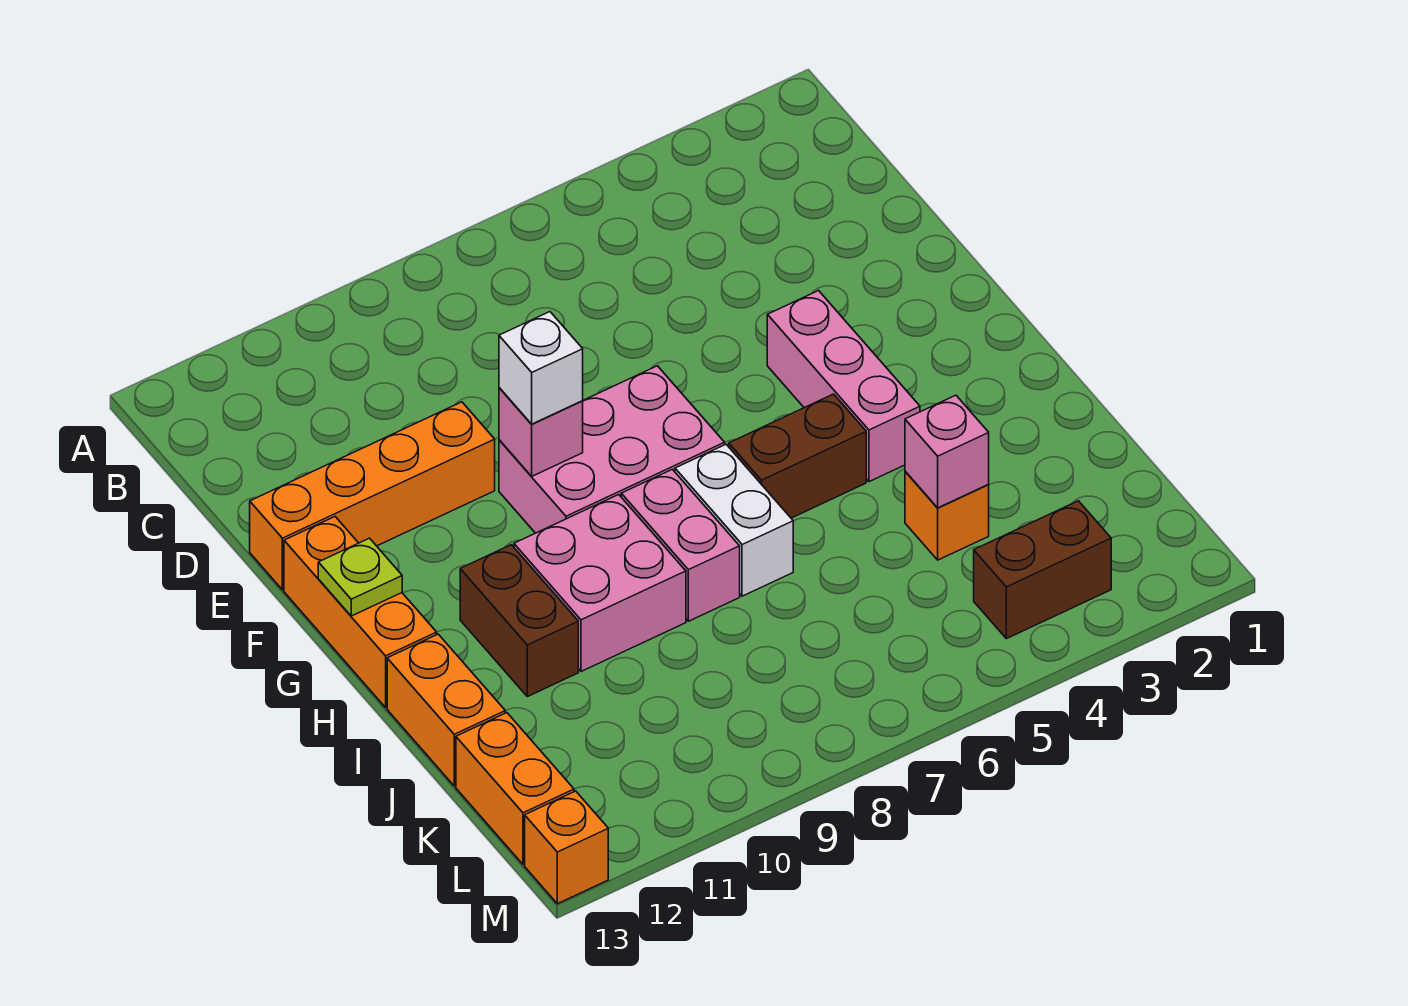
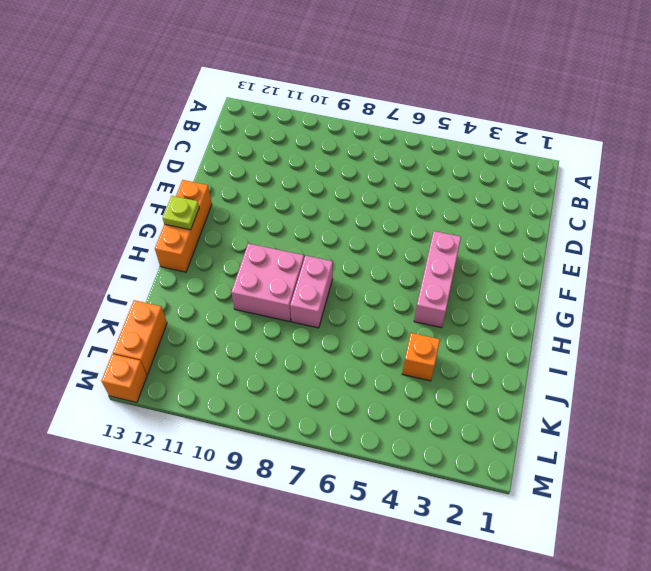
none -> orange brick E10:E13 level 1
none -> pink brick F7:G9 level 1
none -> brown brick H5:H6 level 1

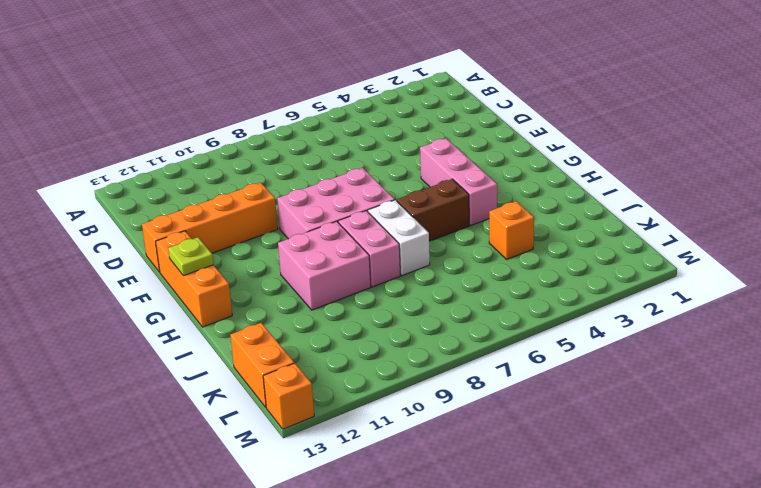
none -> brown brick H11:I11 level 1
none -> orange brick I13:J13 level 1
none -> brown brick L3:L4 level 1

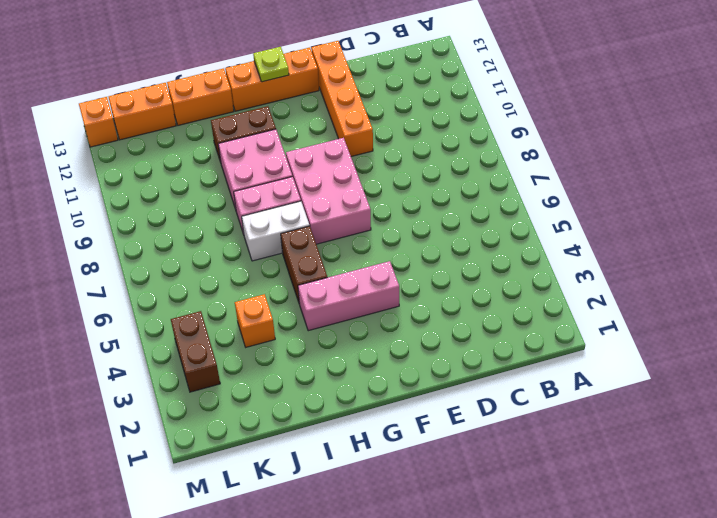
none -> pink brick F9 level 2
none -> pink brick J4 level 2
none -> white brick F9 level 3

